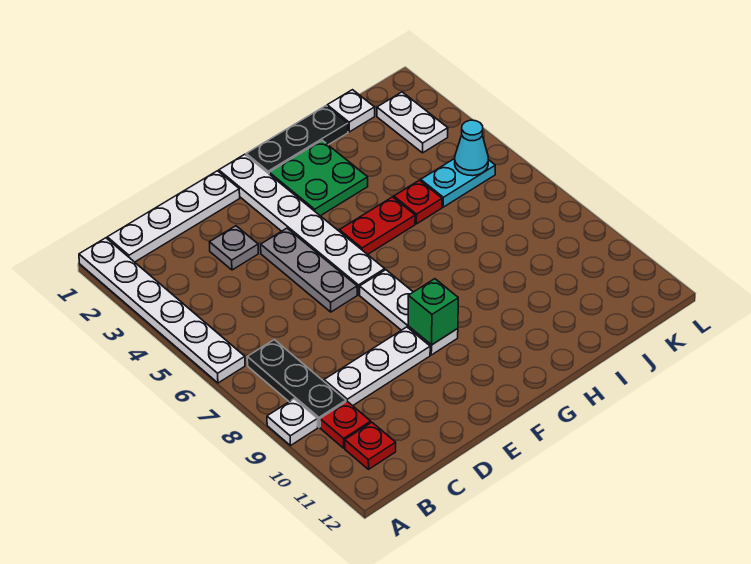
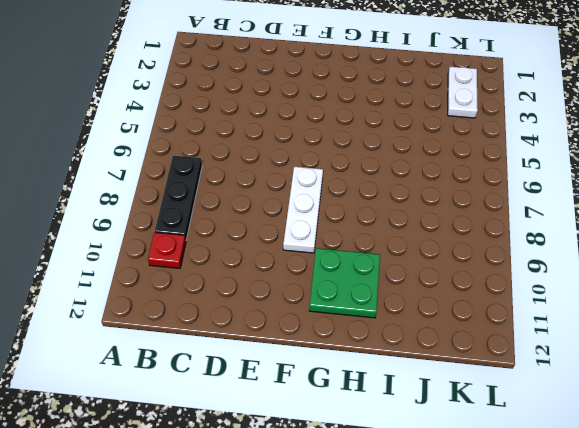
green plate G10:H11 level 1 -> green plate G2:H3 level 1
none -> white plate A1:A6 level 1
none -> white plate A9 level 1
none -> white plate B1:E1 level 1

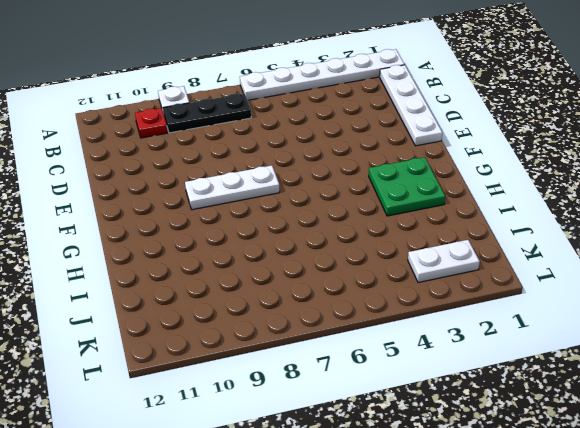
none -> red plate B11 level 1
none -> white plate C9:E9 level 1
none -> grey plate D3 level 1

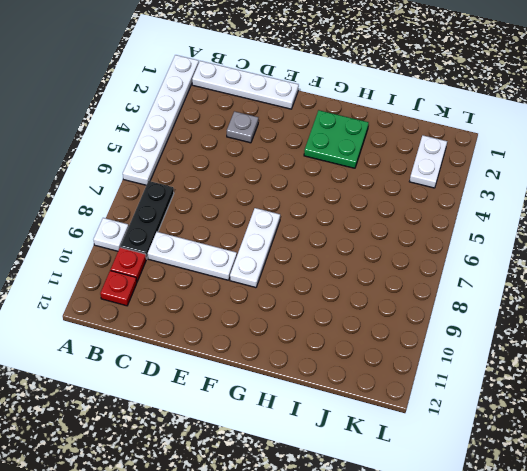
none -> grey plate E4:E6 level 1
none -> white plate F1:F6 level 1
none -> black plate G1:I1 level 1

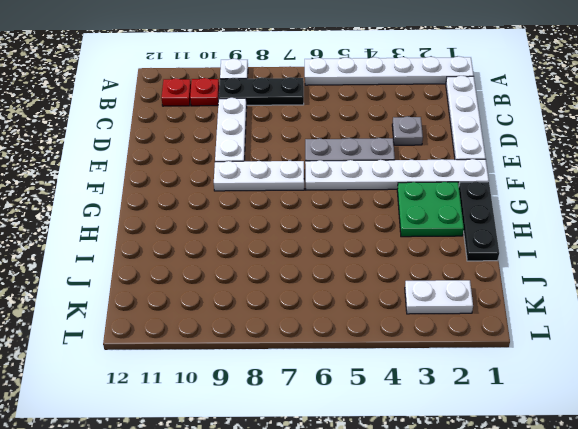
none -> red plate G5:H5 level 1
none -> red plate I5 level 1
none -> white plate J1 level 1

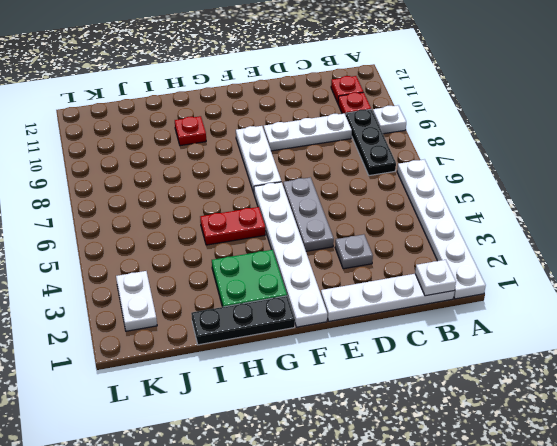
white plate B1 level 2 -> white plate J1 level 1
red plate H10 level 1 -> red plate I5 level 1
none -> cyan plate J5:K5 level 1
none -> green brick F9 level 2
none -> cyan cone K5 level 2

